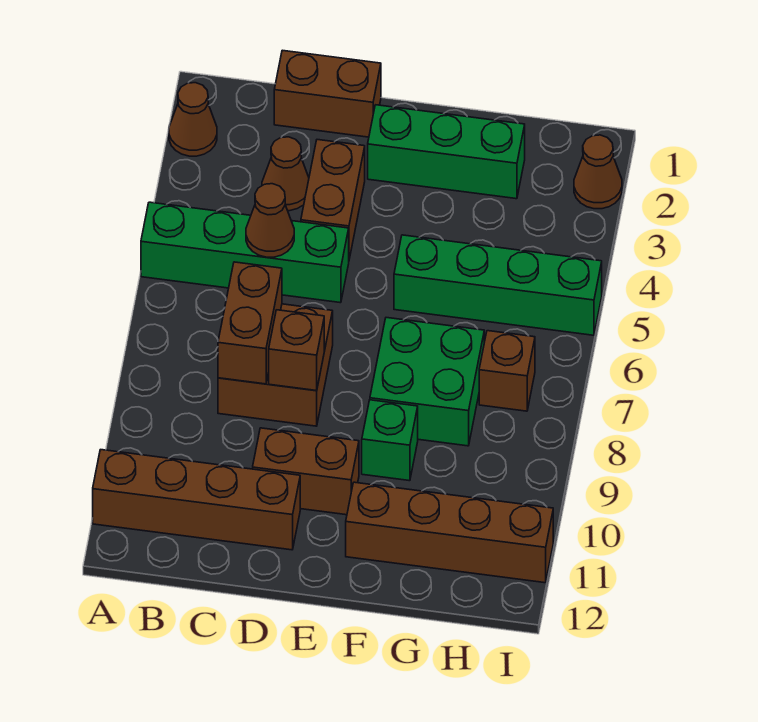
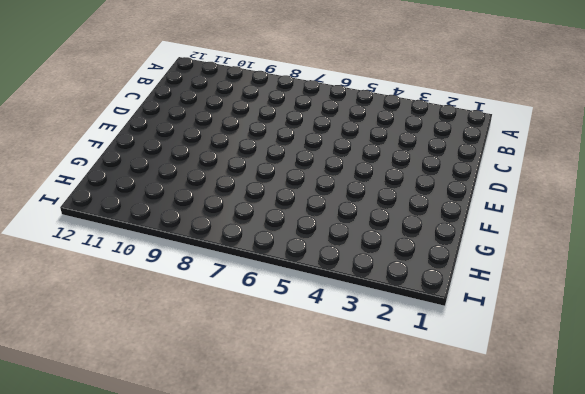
none -> brown cone A2 level 1
none -> green brick A5:D5 level 1
none -> brown brick A11:D11 level 1

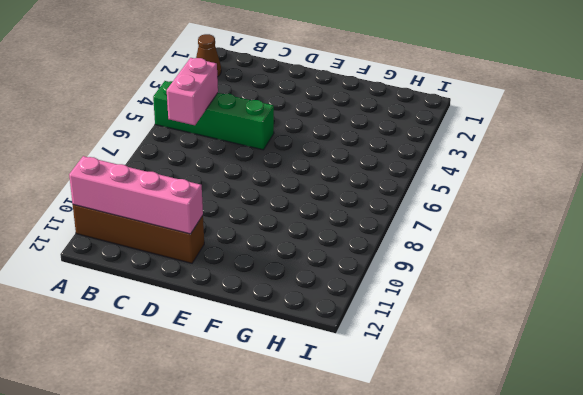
pink brick A11:D11 level 2 -> none
pink brick B5:B6 level 2 -> none
none -> brown brick C1:D1 level 1
none -> brown cone C3 level 1
none -> brown brick C7:D8 level 1

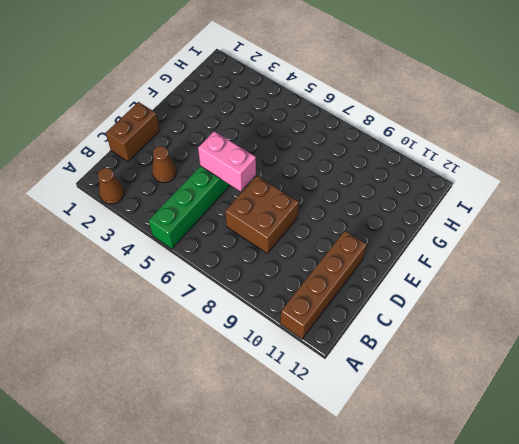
pink brick D5:D6 level 2 -> none
none -> brown brick D3:D4 level 1
none -> brown brick D10:E10 level 1
none -> green brick E2:G2 level 1

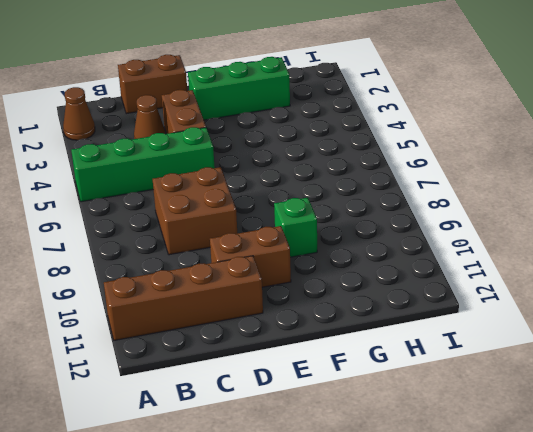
none -> green brick F5:I5 level 1
none -> green brick F7:G8 level 1
none -> brown brick F11:I11 level 1

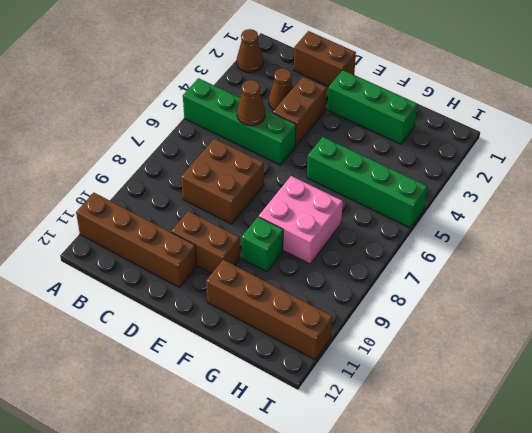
pink brick F7:G8 level 1 -> green brick F7:G8 level 1
none -> brown brick H7 level 1
none -> brown cone I2 level 1
none -> brown brick C7:C8 level 2

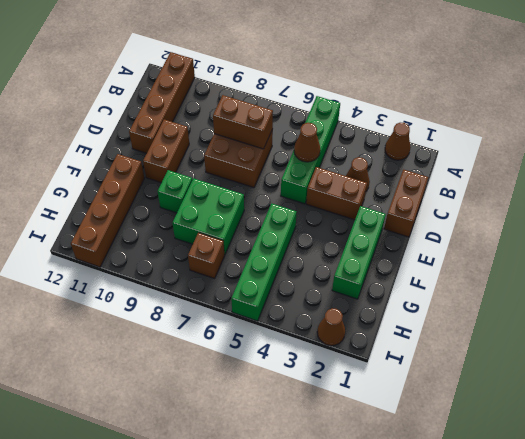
none -> brown brick D8 level 2

